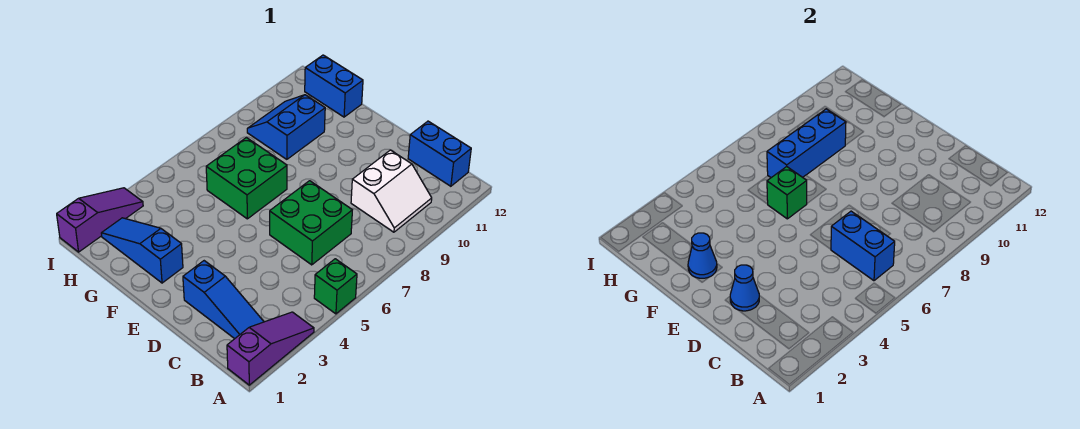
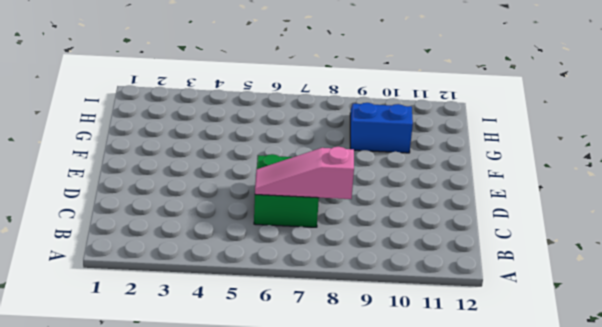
pink slope C6:C8 level 2 top 8 -> blue brick B6:C6 level 2
none -> purple slope A1:A3 level 1 top 1
none -> green brick A5 level 1
none -> blue slope B2:D2 level 1 top D

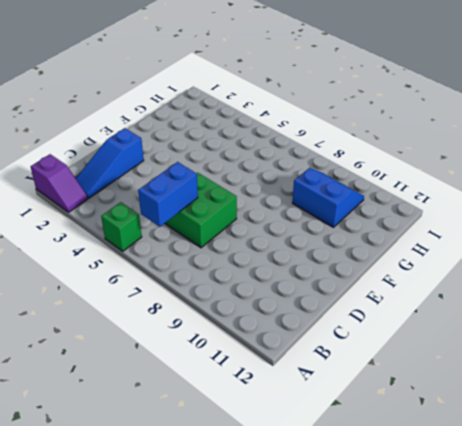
purple slope A1:A2 level 1 top 1 -> purple slope A1:A3 level 1 top 1
none -> white slope B9:C10 level 1 top C
none -> blue brick B12:C12 level 1
none -> blue slope F2:H2 level 1 top F

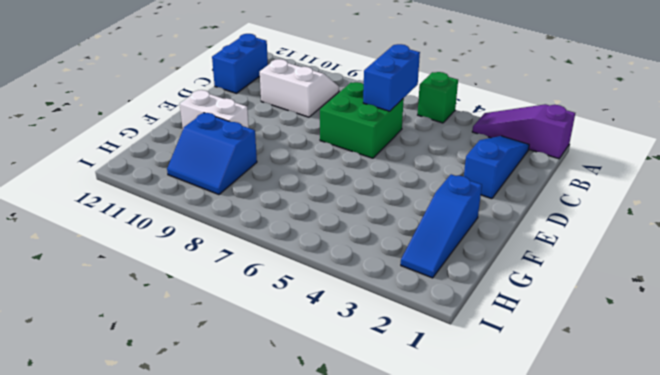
white brick F10:F11 level 1 -> none
none -> green brick F6:G7 level 1
none -> blue brick G12:H12 level 1
none -> purple slope I1:I3 level 1 top 1

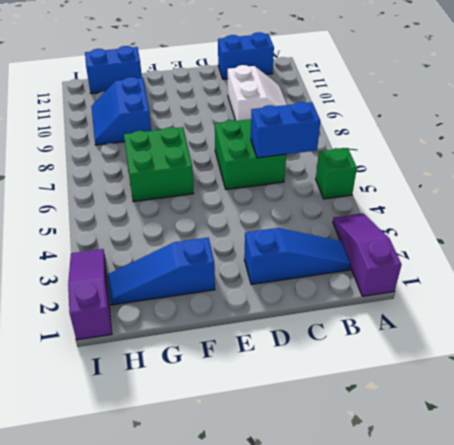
none -> blue cone D2 level 2
none -> blue cone F2 level 2
none -> green brick F6 level 2

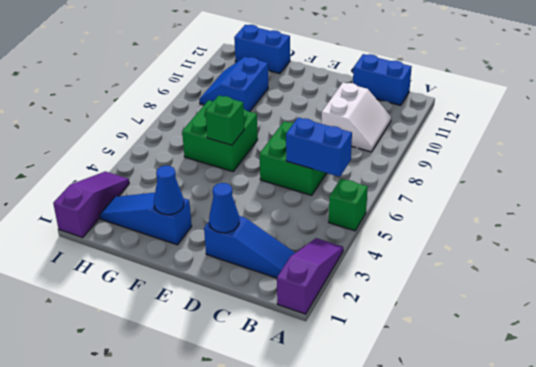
none -> blue brick G7:G9 level 2

